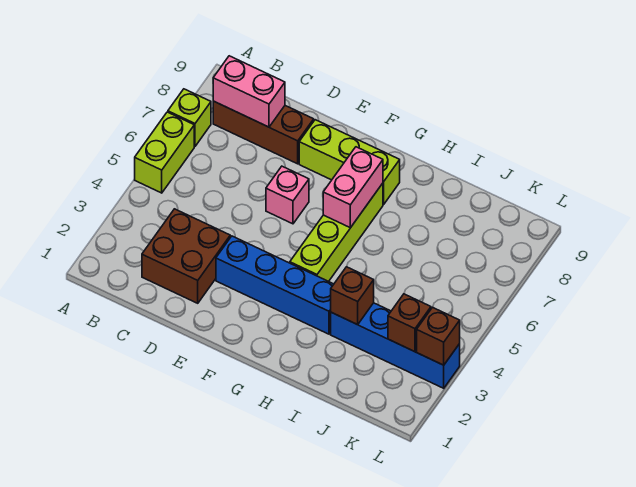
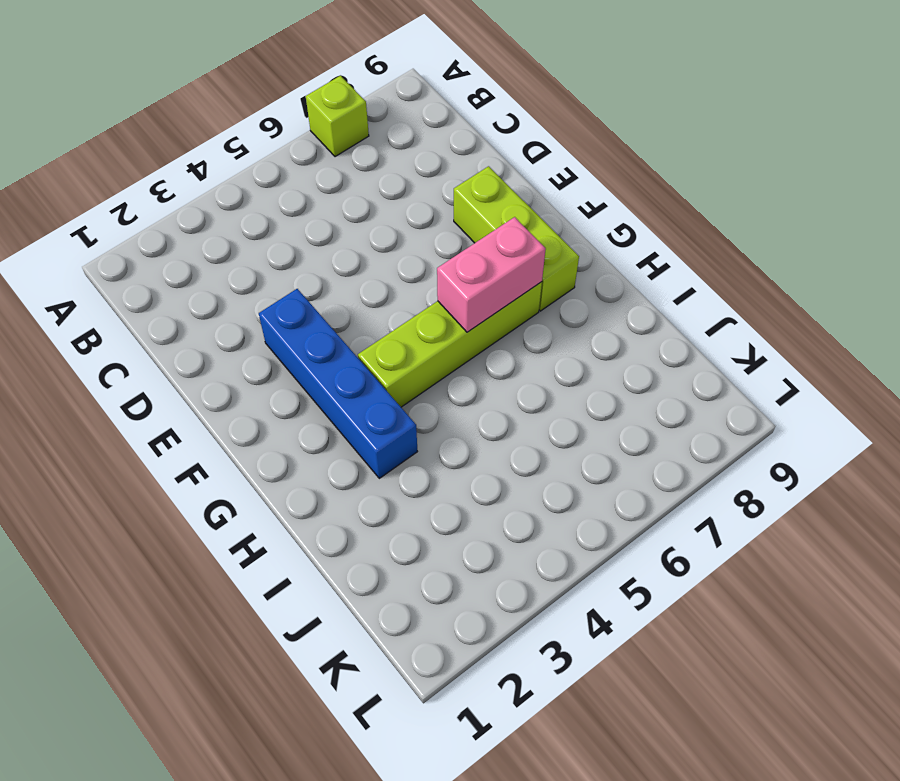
none -> lime brick A5:A6 level 1
none -> brown brick B8:D8 level 1
none -> brown brick C2:D3 level 1

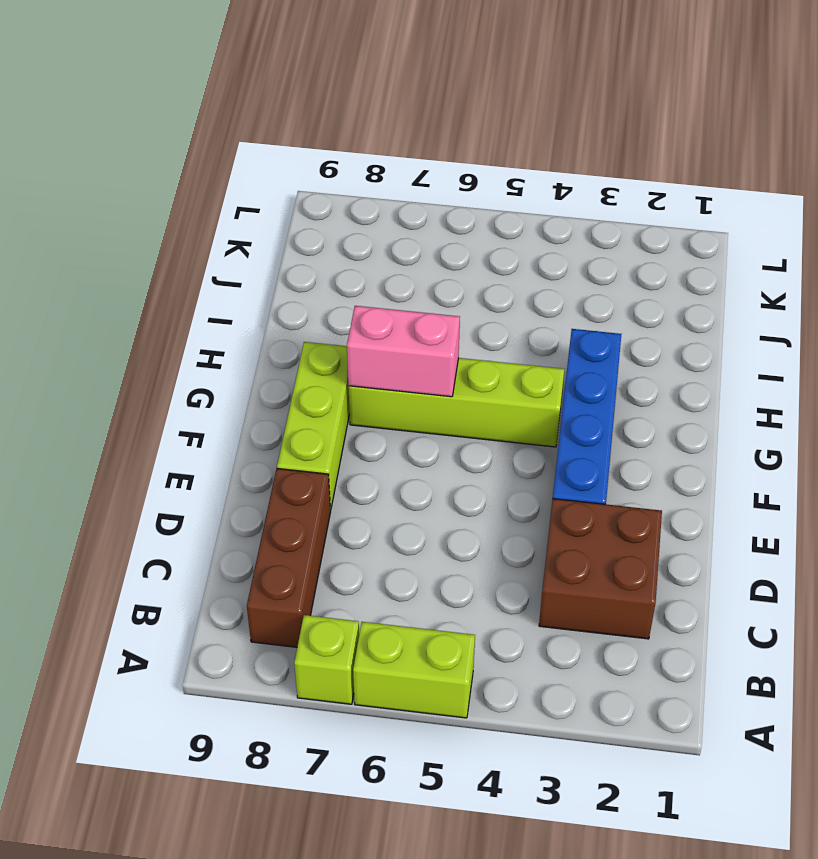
none -> pink brick E6 level 1
none -> blue brick I3:L3 level 1
none -> pink brick B8:C8 level 2

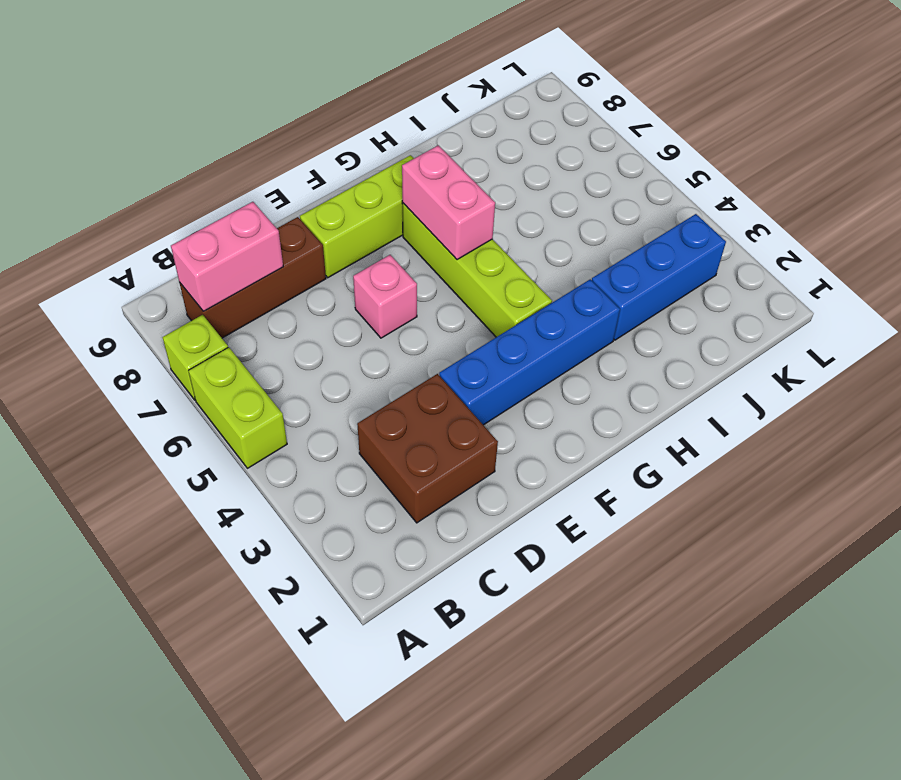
blue brick I3:K3 level 1 -> blue brick I3:L3 level 1
none -> brown brick I3 level 2
none -> brown brick K3 level 2
none -> brown brick L3 level 2

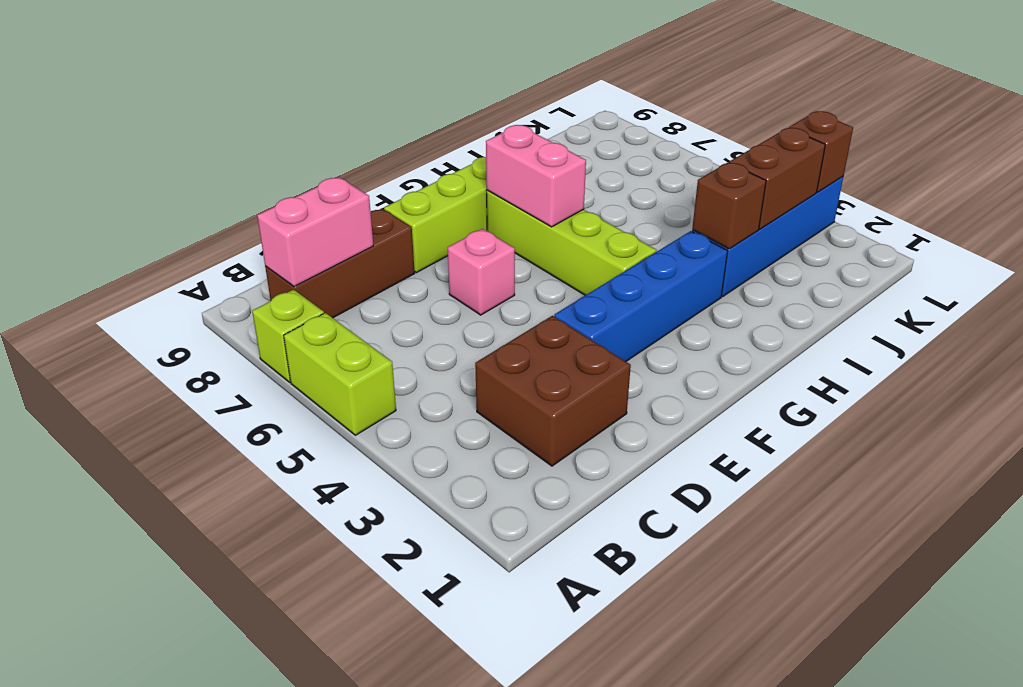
brown brick J3:K3 level 2 -> brown brick K3 level 2

